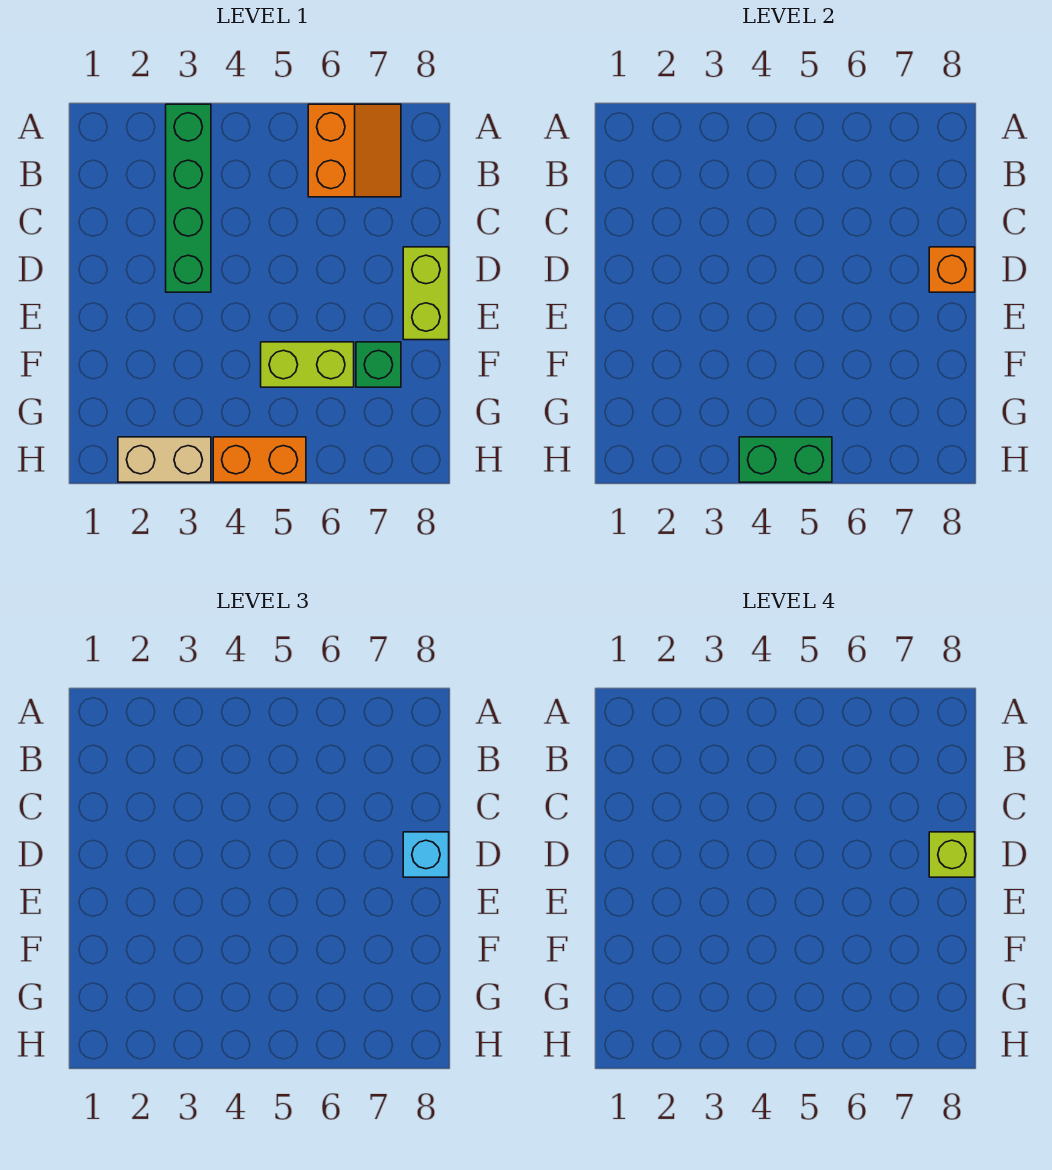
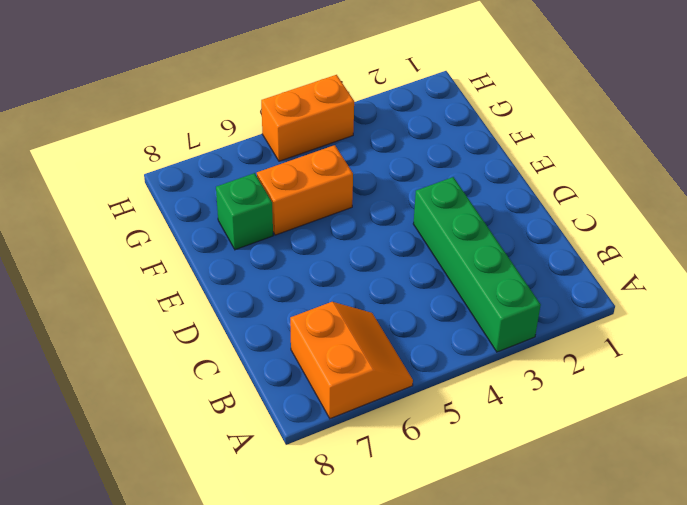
orange slope A6:B7 level 1 top 7 -> orange slope A6:B7 level 1 top 6
orange brick F5:F6 level 1 -> lime brick F5:F6 level 1
none -> lime brick D8:E8 level 1
none -> tan brick H2:H3 level 1

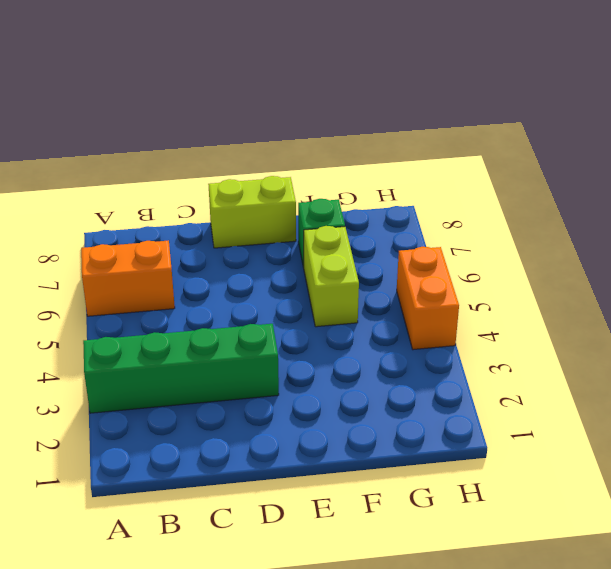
none -> tan brick H2:H3 level 1
none -> orange brick D8 level 2

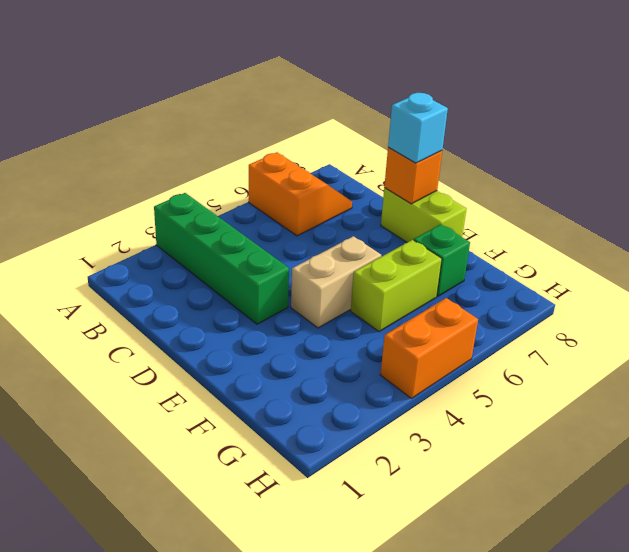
tan brick E4:E5 level 1 -> tan brick H2:H3 level 1
none -> green brick H4:H5 level 2
none -> lime brick D8 level 4

